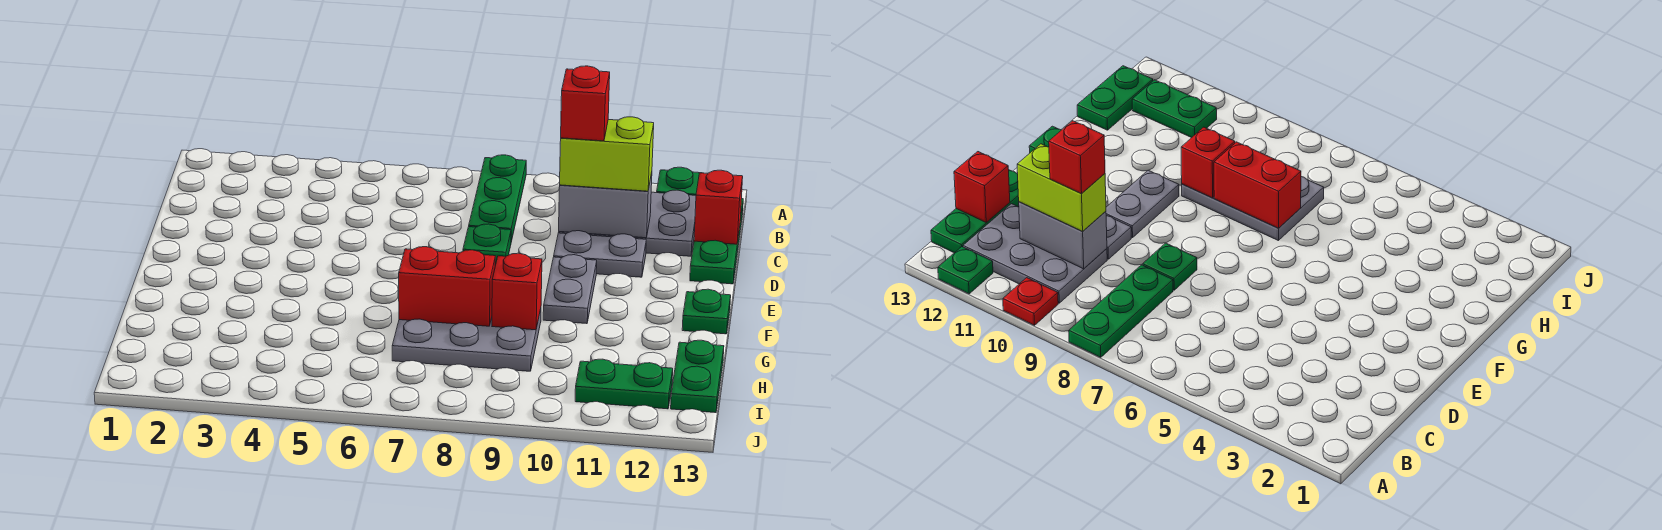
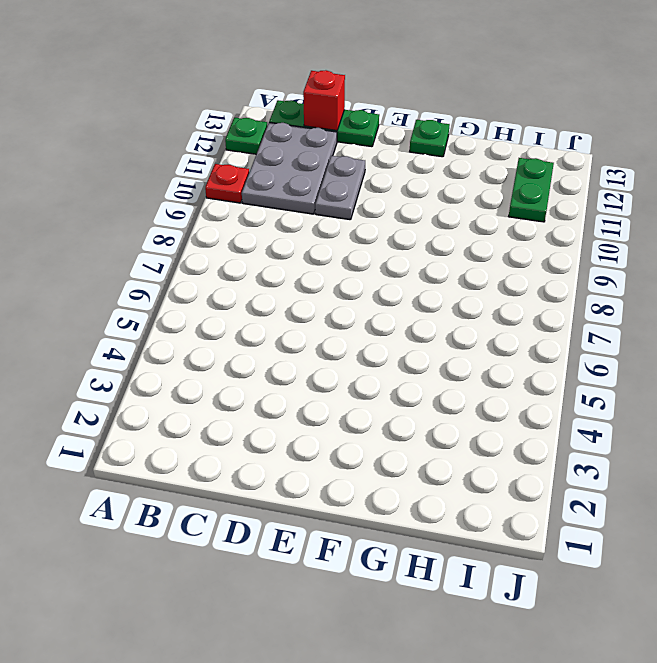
none -> green plate A8:C8 level 1
none -> green plate D8 level 1
none -> grey plate E10:F10 level 1

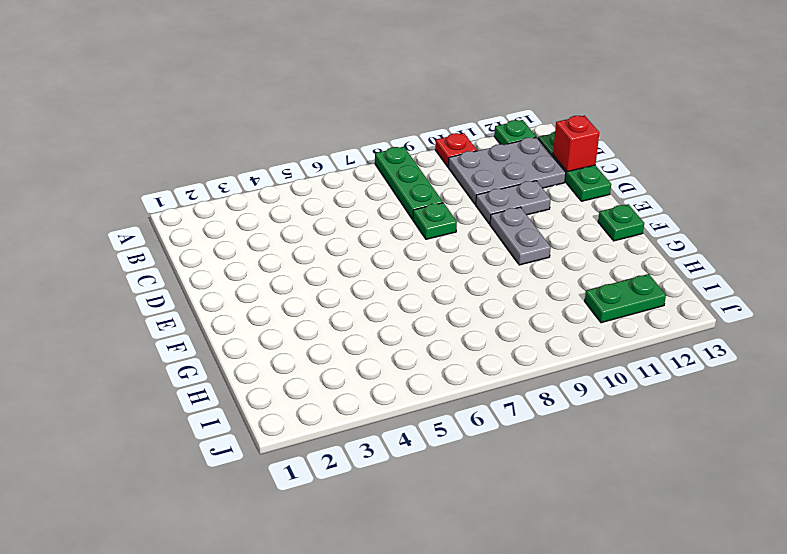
none -> grey plate G7:H9 level 1
none -> green plate H13:I13 level 1
none -> grey brick C10:C11 level 2

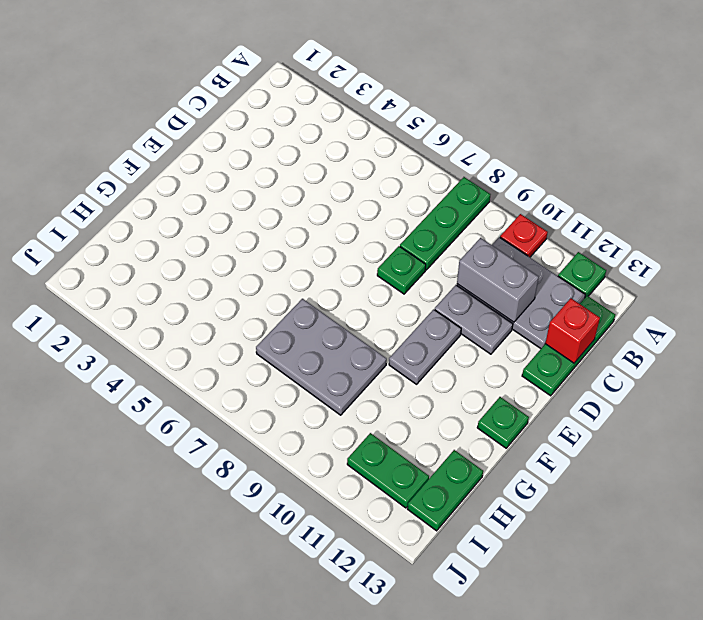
none -> red brick G7:G8 level 2
none -> red brick G9 level 2
none -> lime brick C10:C11 level 3

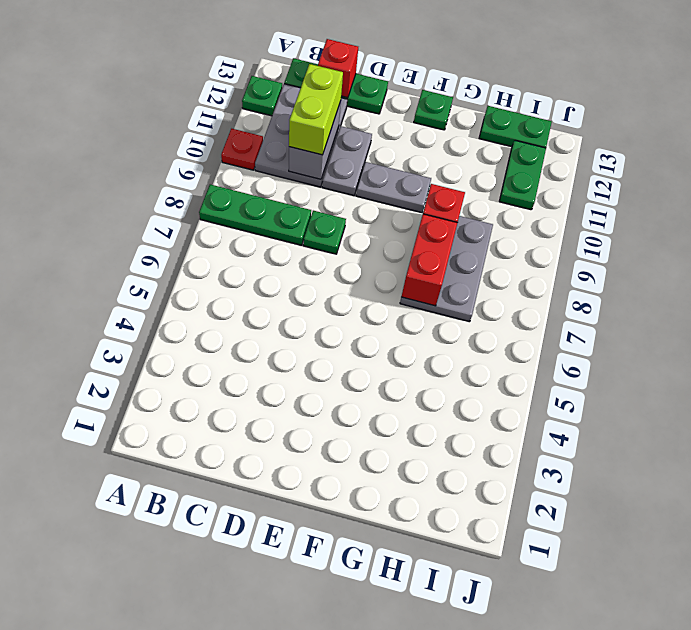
none -> red brick C10 level 4

